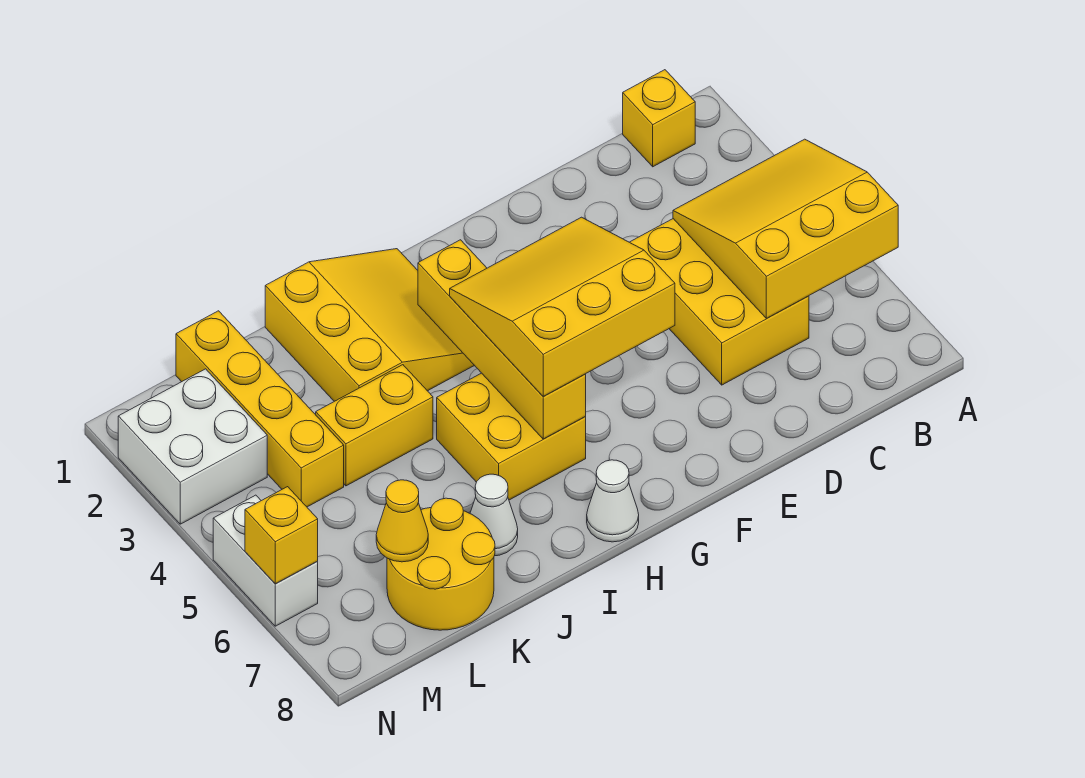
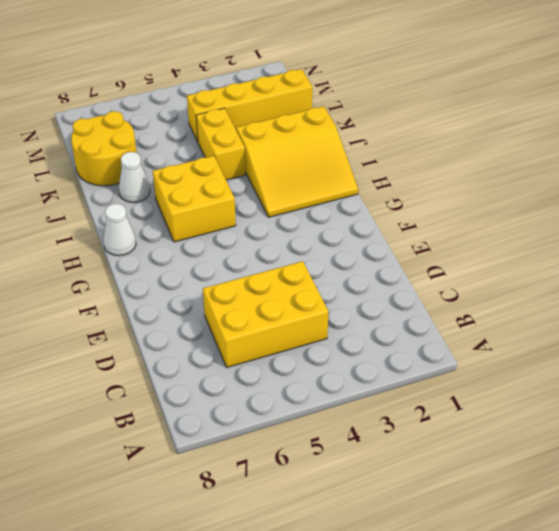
none -> yellow brick B1 level 1
none -> white brick M2:N3 level 1
none -> white brick N5:N6 level 1

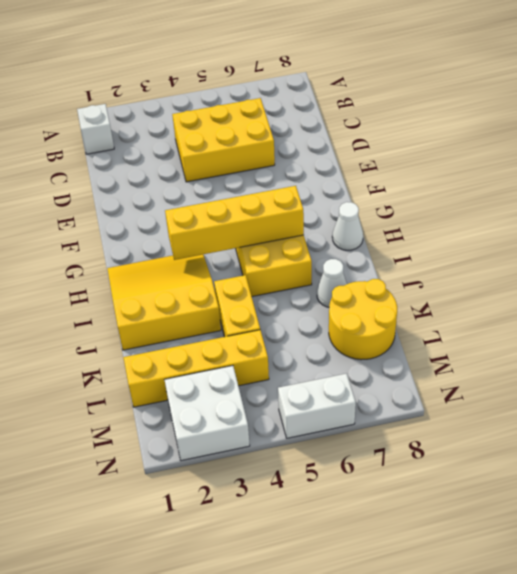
white brick B1 level 1 -> yellow brick B1 level 1
none -> yellow slope A4:C6 level 2 top 6
none -> yellow cone L7 level 2
none -> yellow brick N6 level 2

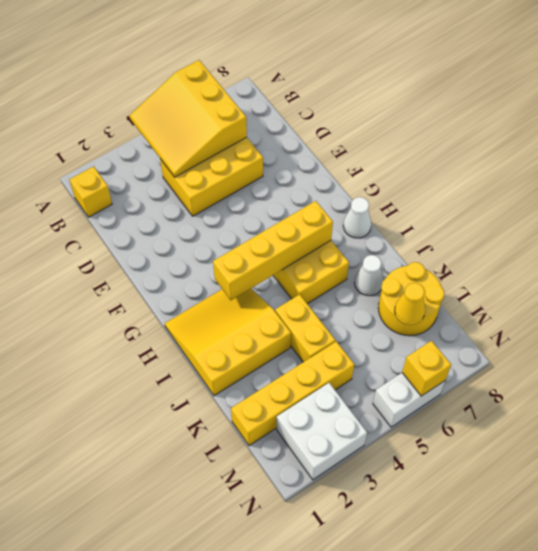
none -> yellow slope F4:H6 level 3 top 6

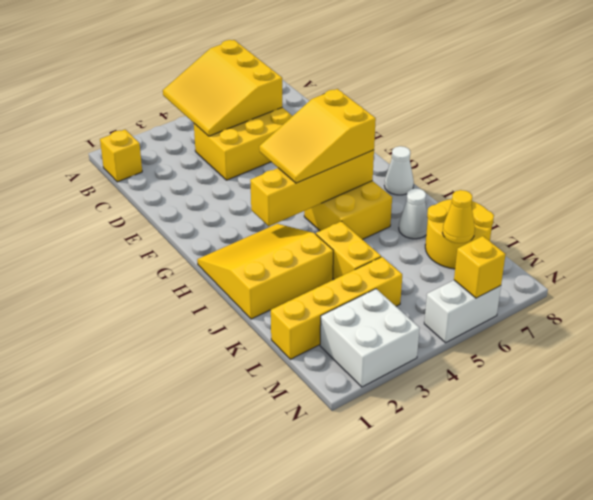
yellow slope G4:H6 level 3 top 6 -> yellow slope F4:H6 level 3 top 6

